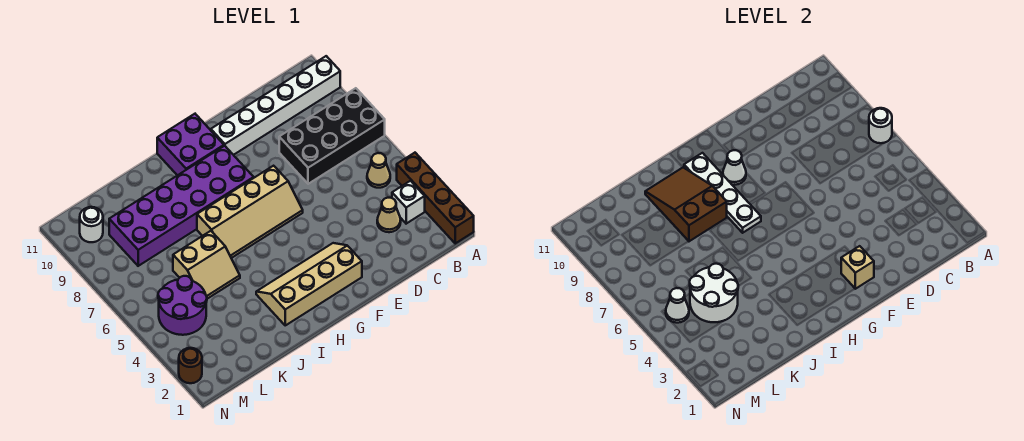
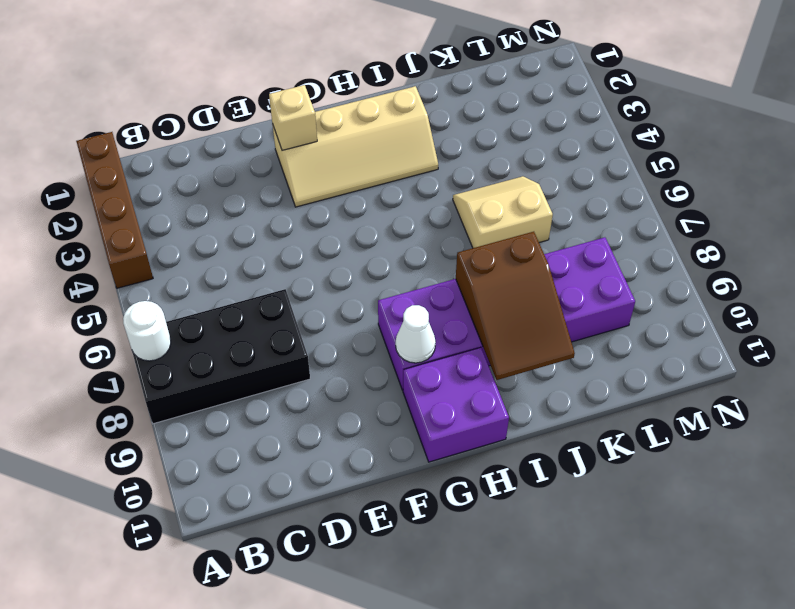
none -> white brick A10:F10 level 1
none -> white brick B3 level 1
none -> tan cone B5 level 1

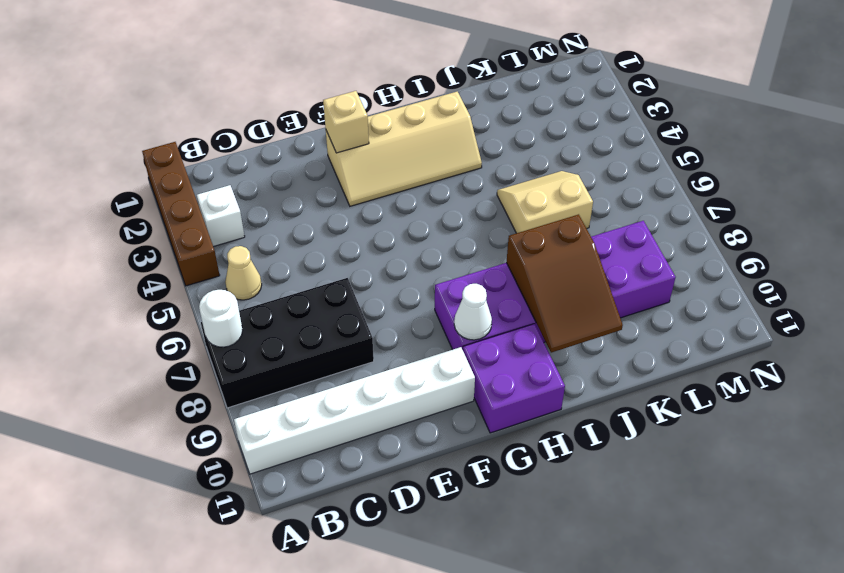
none -> tan cone C3 level 1
none -> tan slope F6:I7 level 1 top 7
none -> purple round brick L4:M5 level 1

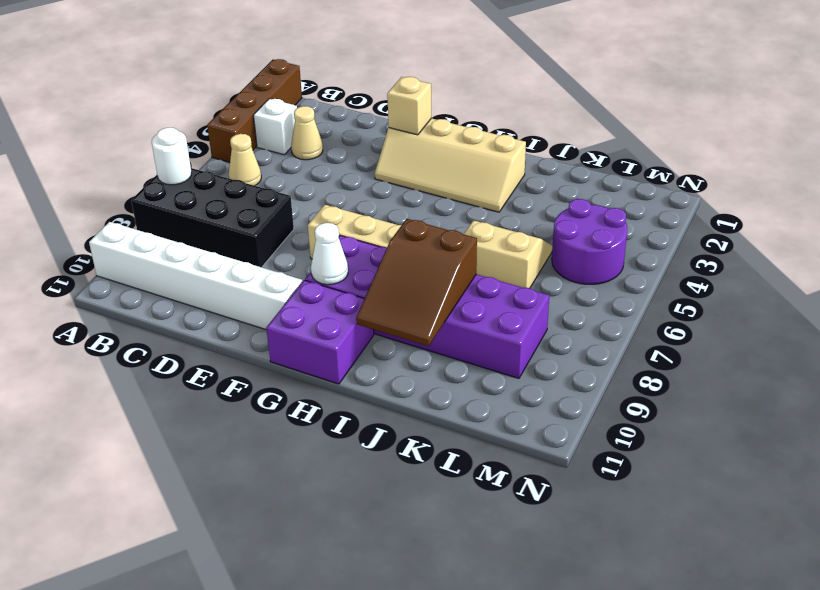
none -> white round brick M10 level 1
none -> brown round brick N2 level 1
none -> white plate H7:H10 level 2

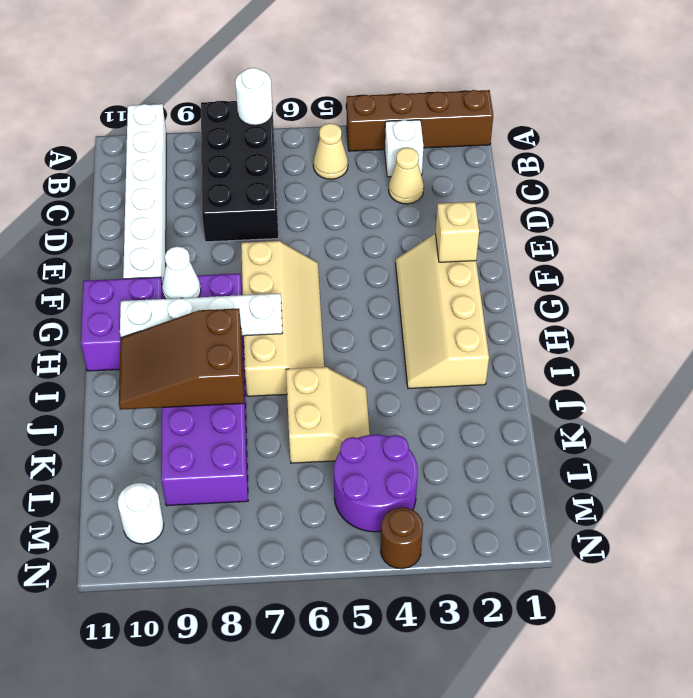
brown round brick N4 level 1 -> brown round brick N2 level 1
none -> white round brick K4:L5 level 2
none -> white cone M5 level 2

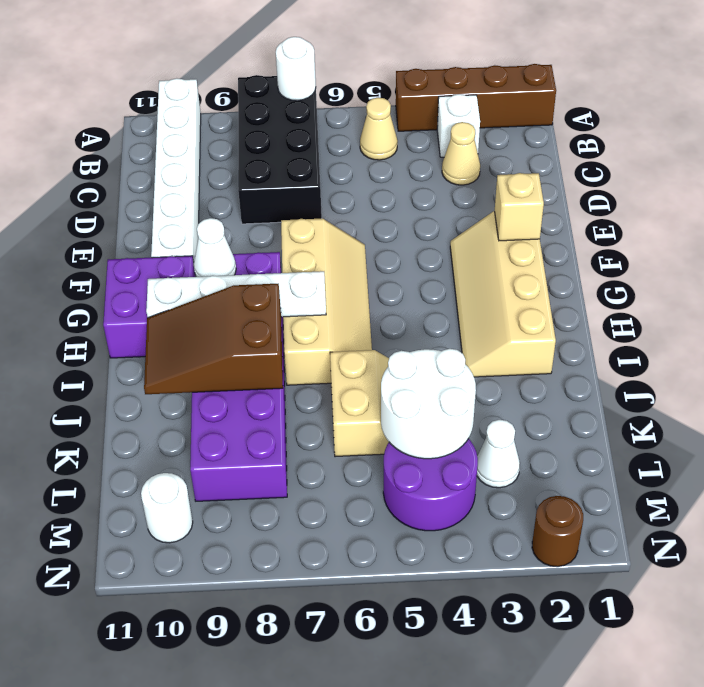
white cone L3 level 1 -> white cone M5 level 2

